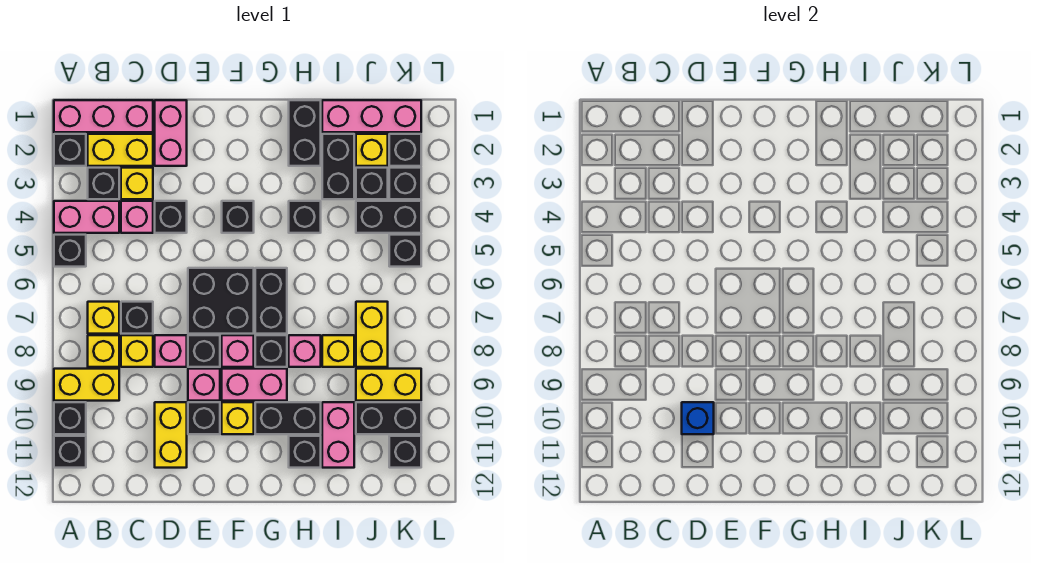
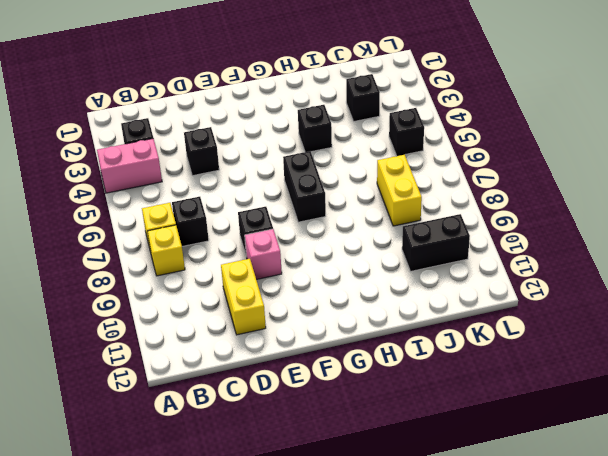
none -> pink brick A1:C1 level 1
none -> black brick A2 level 1
none -> black brick A5 level 1
none -> yellow brick A9:B9 level 1

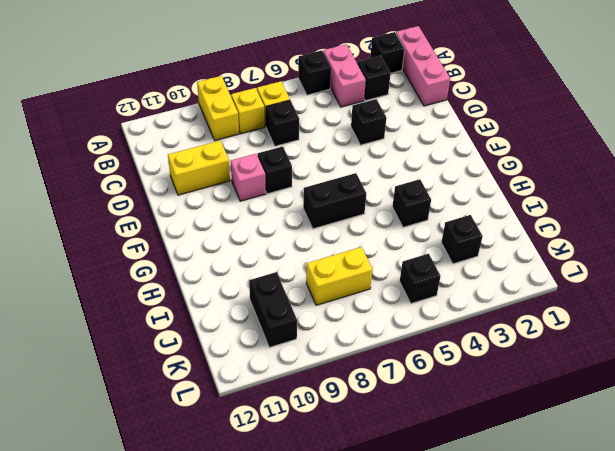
none -> black brick A10 level 1
none -> black brick A11 level 1
none -> yellow brick B2:C2 level 1
none -> yellow brick C3 level 1

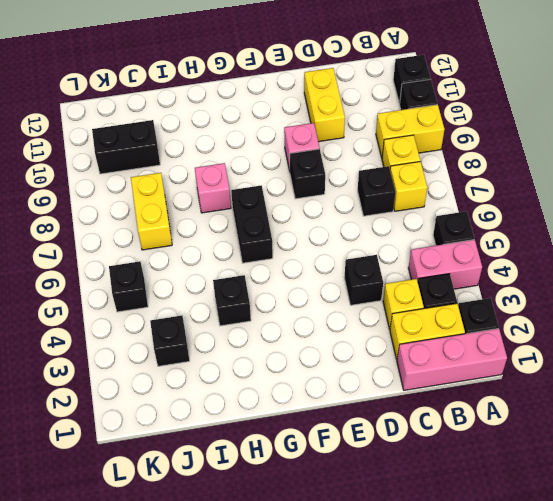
none -> pink brick C4 level 1
none -> yellow brick C8 level 1
none -> pink brick D1:D2 level 1
none -> pink brick D8 level 1

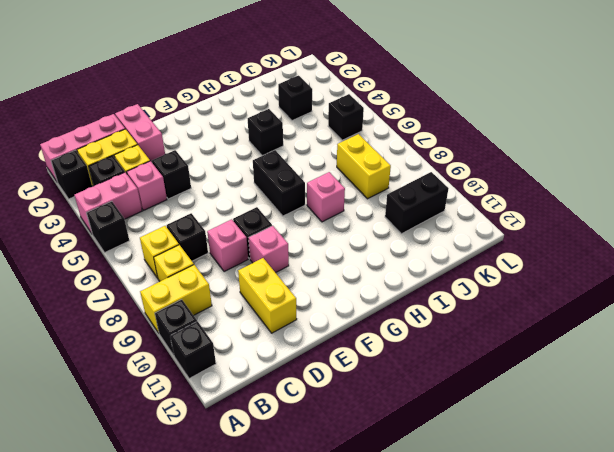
none -> yellow brick C8 level 1
none -> black brick E6:F7 level 1
none -> black brick E10 level 1
none -> black brick F4 level 1

